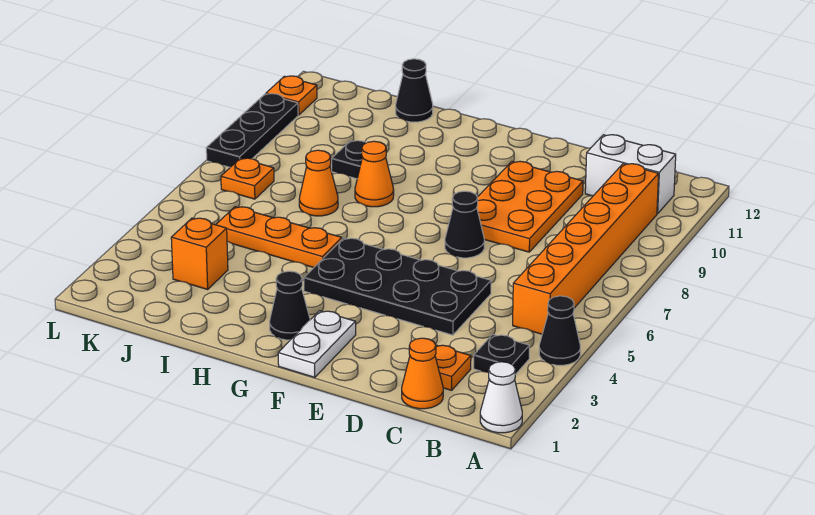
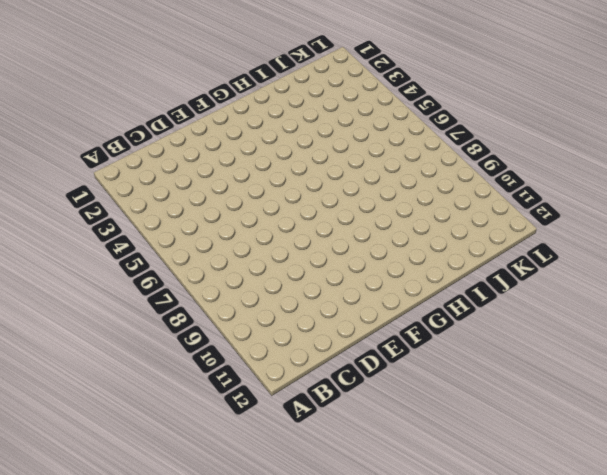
none -> white cone A1 level 1
none -> black cone A4 level 1
none -> black plate B3 level 1

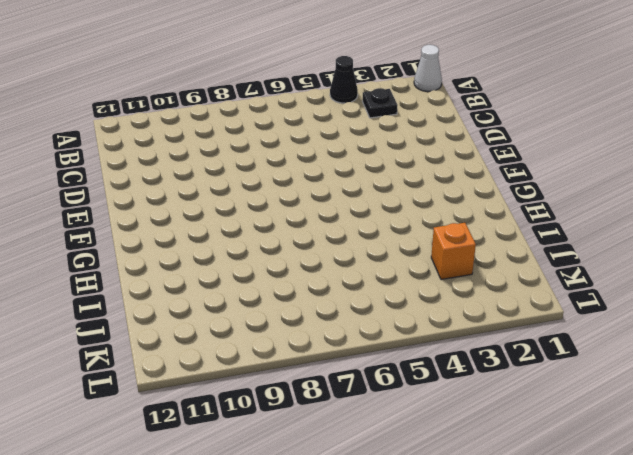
none -> orange brick B5:B10 level 1
none -> white brick B11:C11 level 1
none -> orange cone C1 level 1

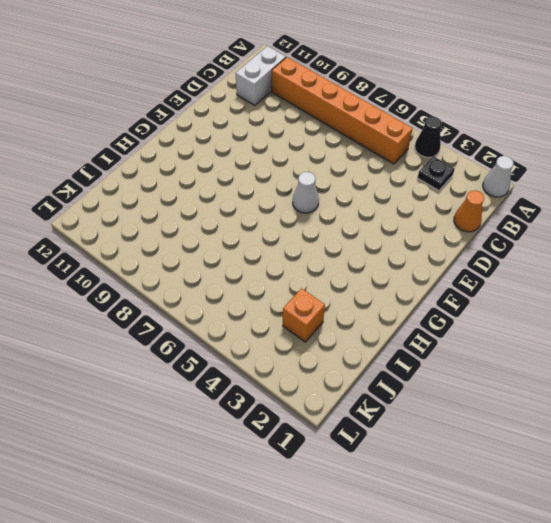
white cone F6 level 1 -> none
none -> orange plate C2 level 1
none -> black plate D4:G5 level 1
none -> orange plate D8:E10 level 1

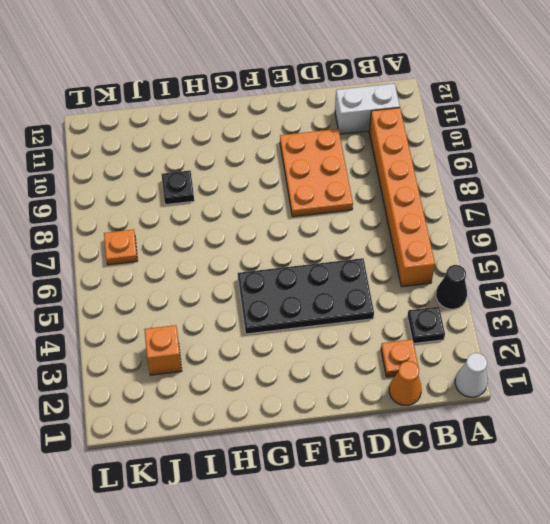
none -> black cone E7 level 1
none -> white plate F1:F2 level 1
none -> black cone G2 level 1

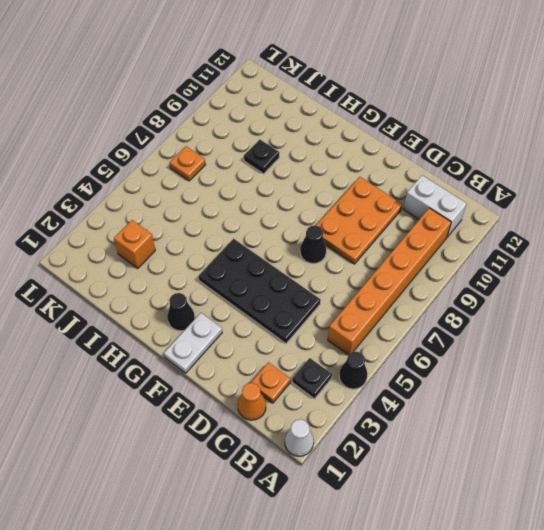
none -> orange plate H5:J5 level 1
none -> orange cone H8 level 1
none -> orange cone I7 level 1

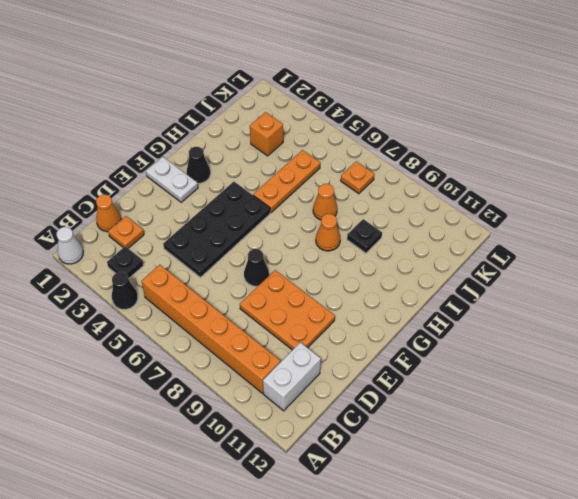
none -> black cone I12 level 1
none -> black plate L8:L10 level 1
none -> orange plate L11 level 1

